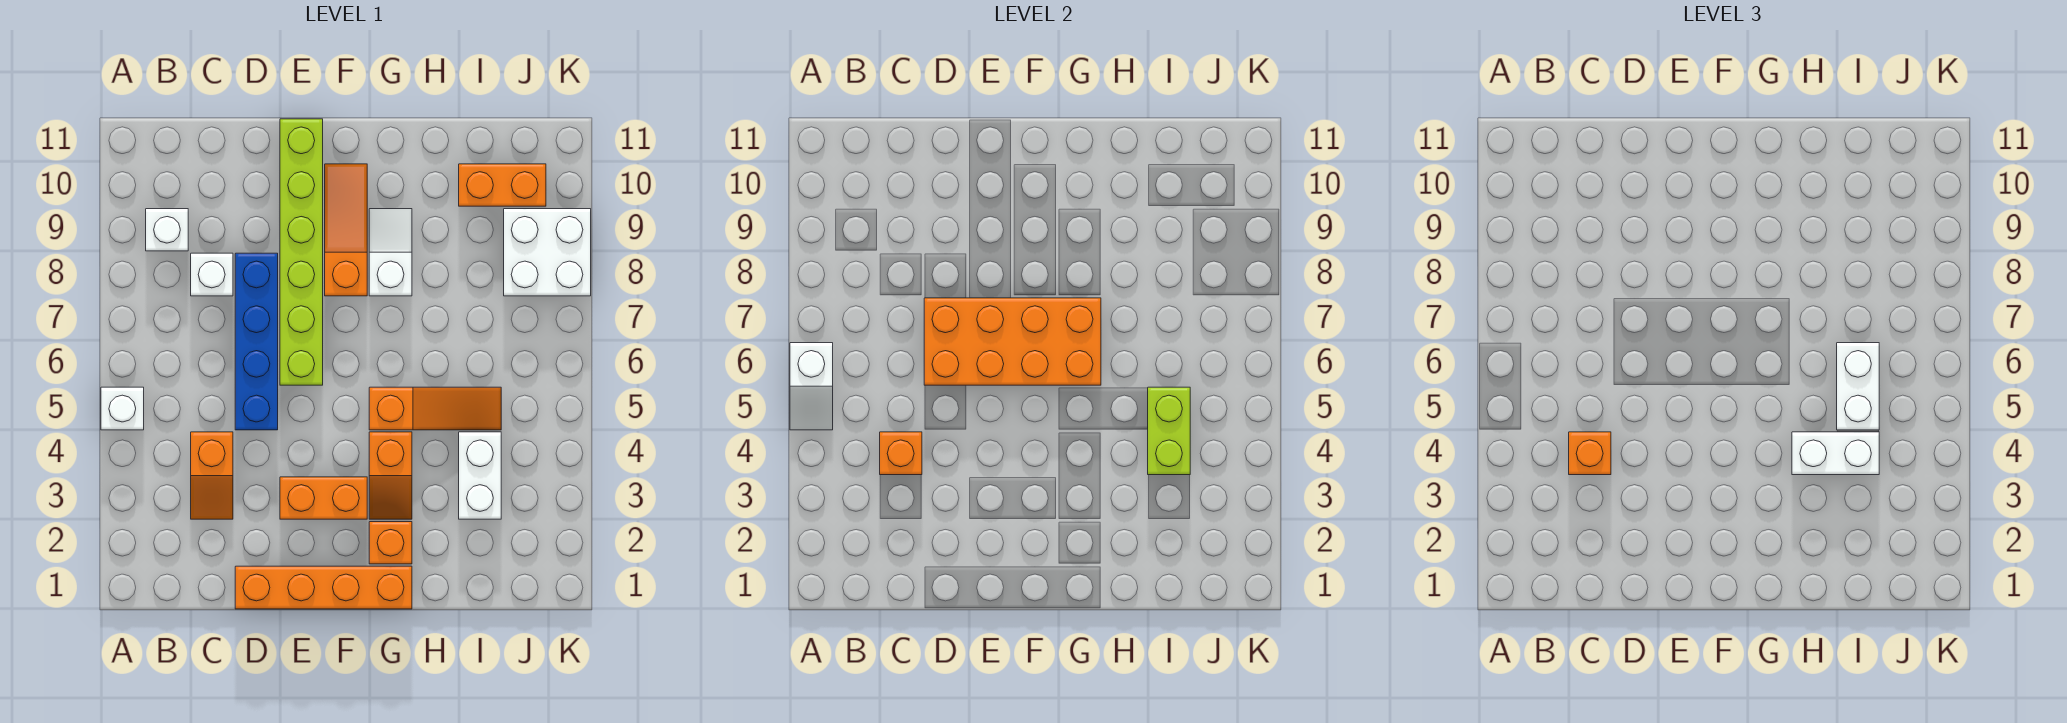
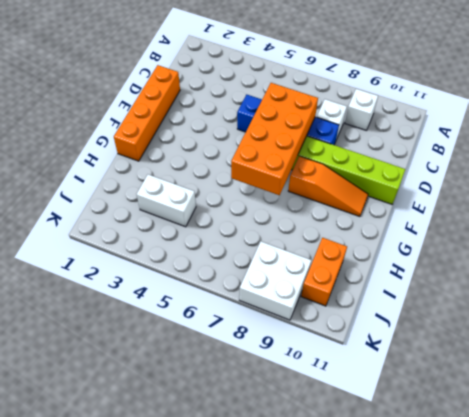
none -> white brick A5 level 1
none -> orange slope C3:C4 level 1 top 4
none -> orange brick E3:F3 level 1

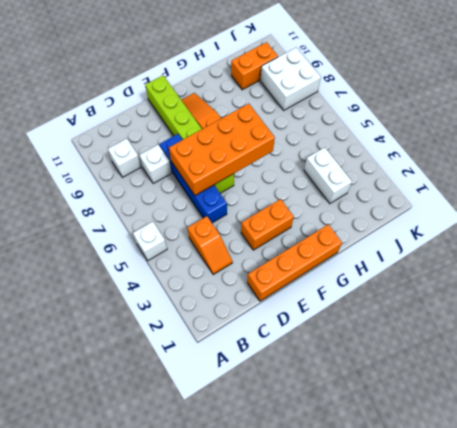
none -> orange brick G2 level 1
none -> orange slope G3:G4 level 1 top 4
none -> orange slope G5:I5 level 1 top G

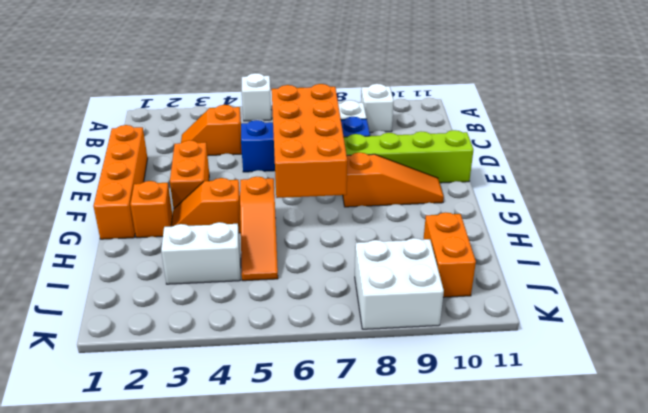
none -> white slope G8:G9 level 1 top 8
none -> white slope A5:A6 level 2 top 6
none -> orange brick C4 level 2

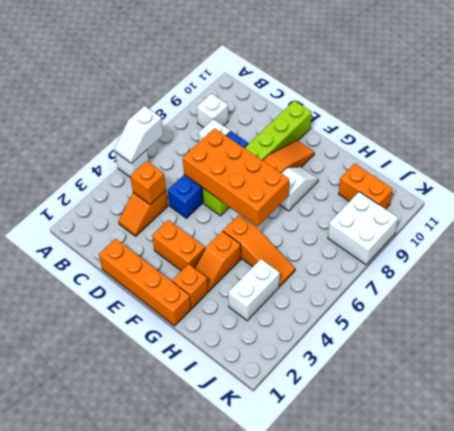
none -> lime brick I4:I5 level 2
none -> orange brick C4 level 3
none -> white brick H4:I4 level 3

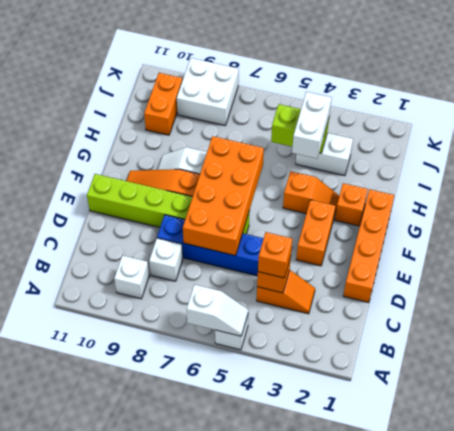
none -> orange slope G5:I5 level 1 top G
none -> white brick I5:I6 level 3

